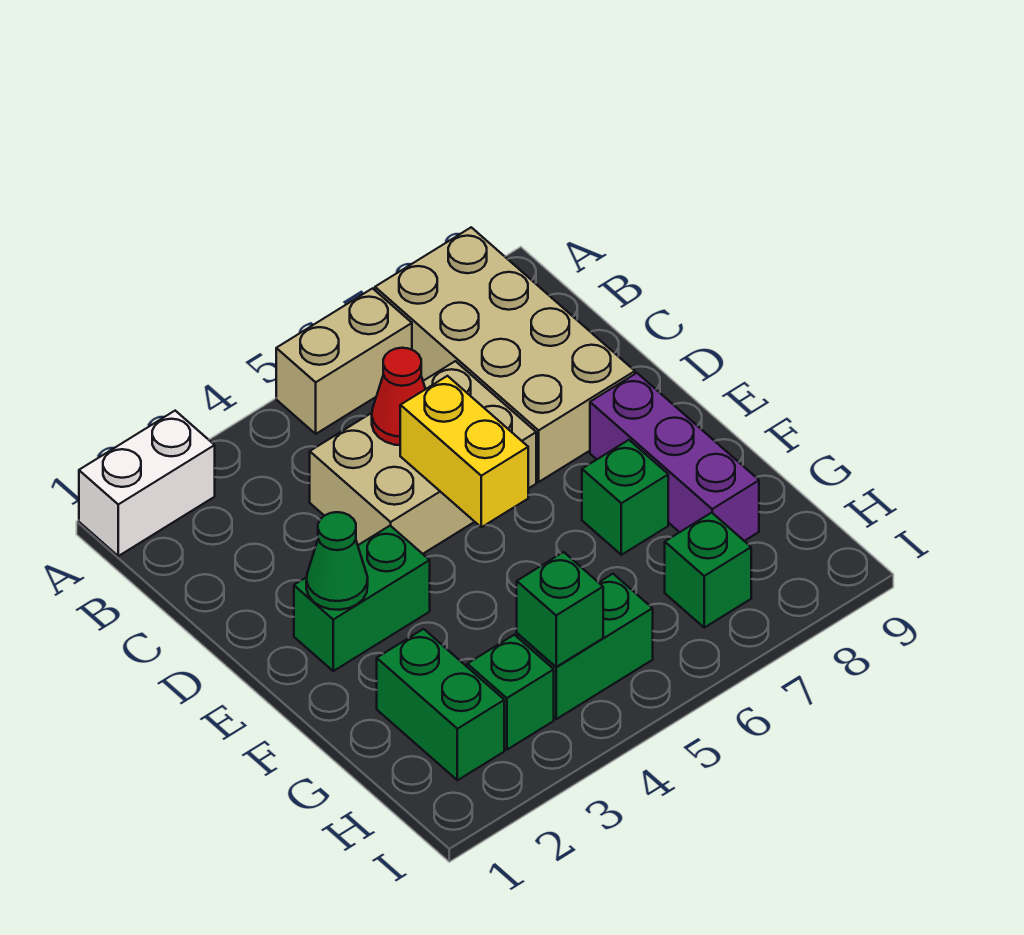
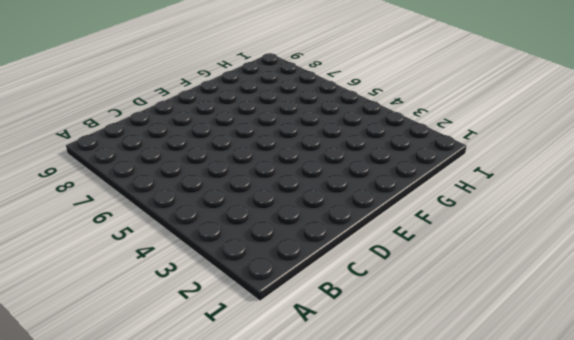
none -> white brick A1:A2 level 1
none -> tan brick A5:A6 level 1
none -> tan brick A7:D8 level 1

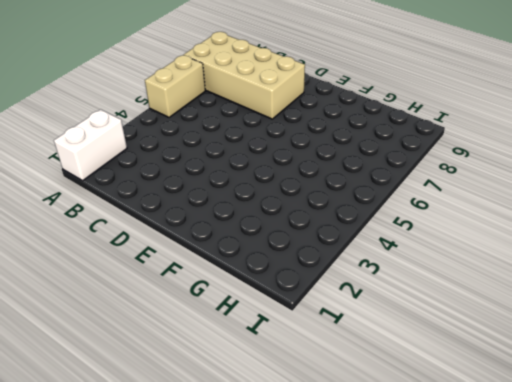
none -> tan brick C4:D6 level 1
none -> green brick E2:E3 level 1
none -> purple brick E8:G8 level 1

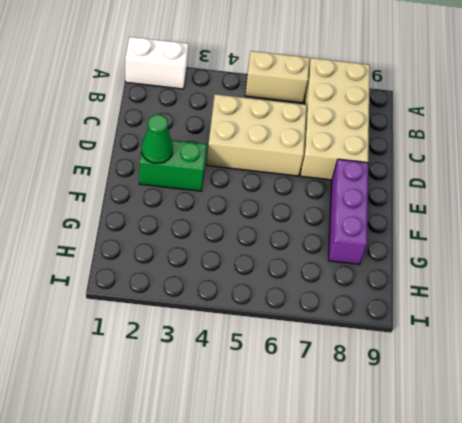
none -> green brick F7 level 1
none -> green brick G2:H2 level 1
none -> green brick H3 level 1

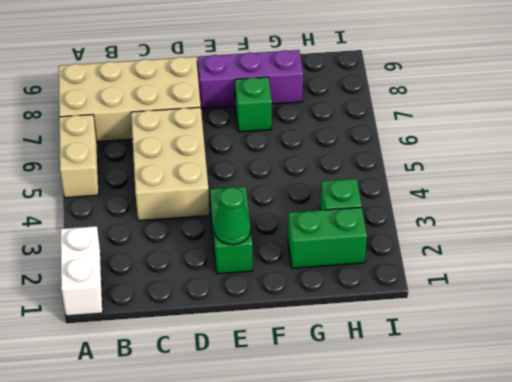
none -> green brick H4:H5 level 1
none -> green brick H7 level 1
none -> red cone C5 level 2

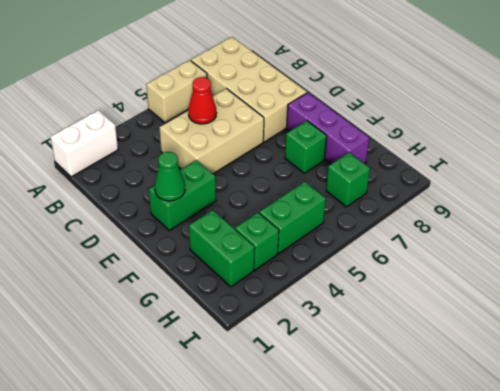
none -> yellow brick D5:E5 level 2
none -> green brick H4 level 2

